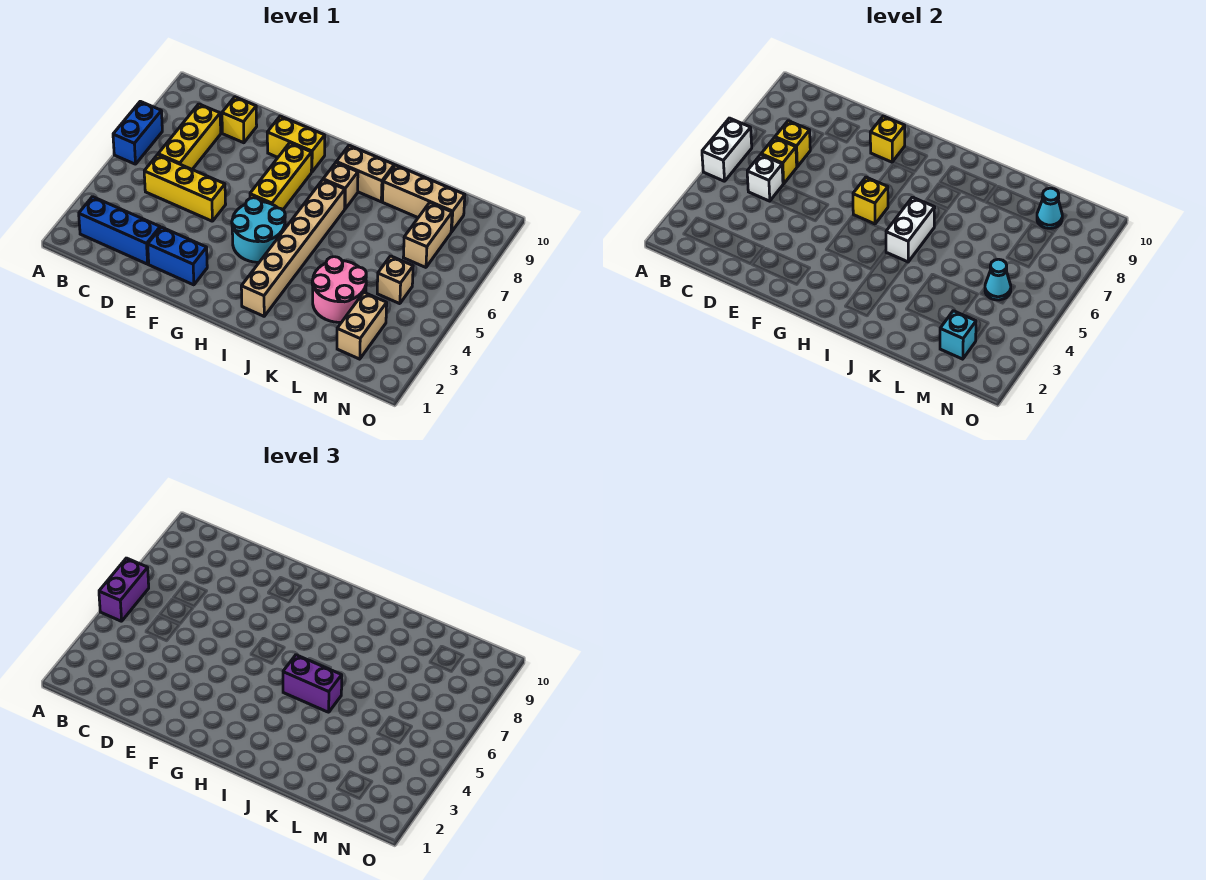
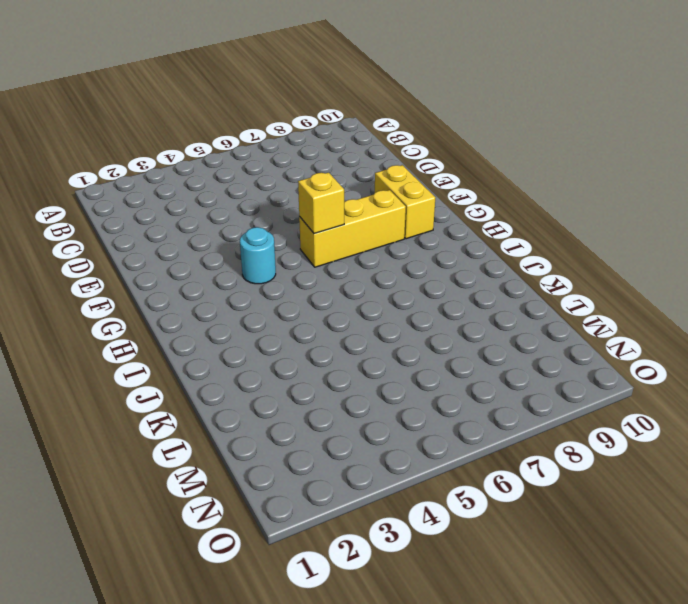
cyan round brick G4 level 1 -> cyan round brick G4:H5 level 1
none -> blue brick A6:A7 level 1
none -> blue brick B2:D2 level 1
none -> yellow brick C5:E5 level 1

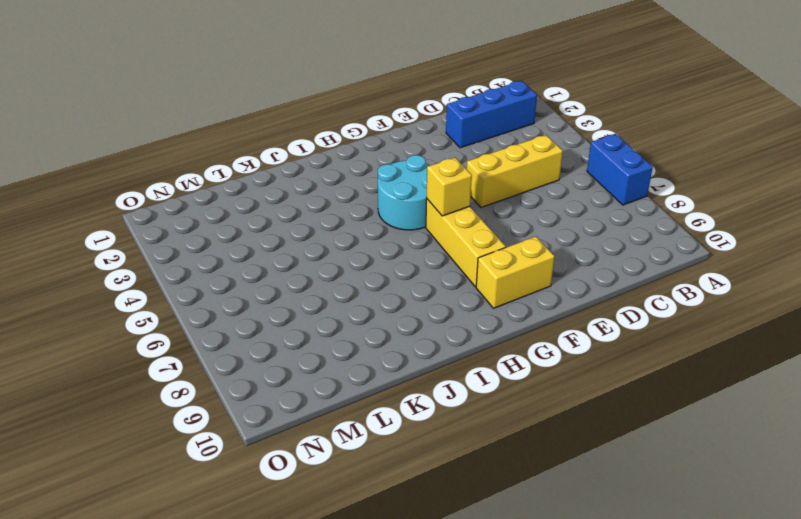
none -> yellow brick C6:C8 level 1
none -> yellow brick D9 level 1
none -> blue brick E2:F2 level 1

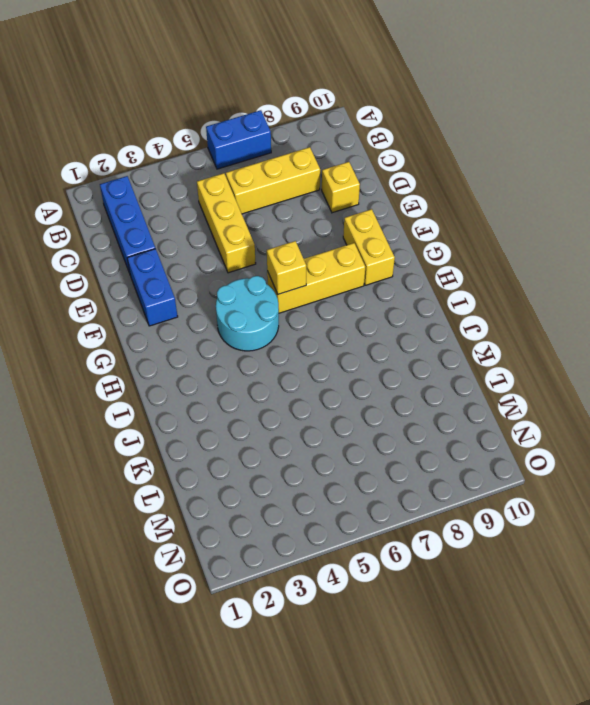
none -> tan brick I2:I7 level 1
none -> tan brick I8 level 1
none -> tan brick I9:J9 level 1

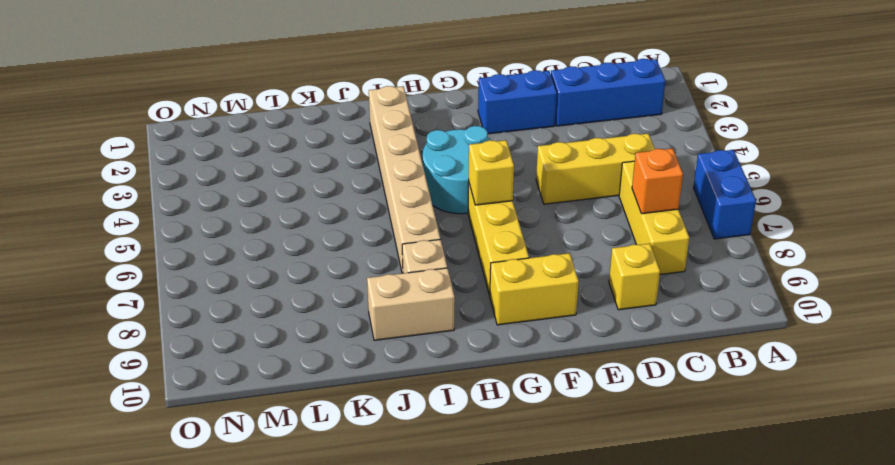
orange brick C7 level 2 -> yellow brick C7 level 2
none -> pink round brick K3:L4 level 1
none -> tan brick K9:M9 level 1
none -> tan brick M2:M3 level 1

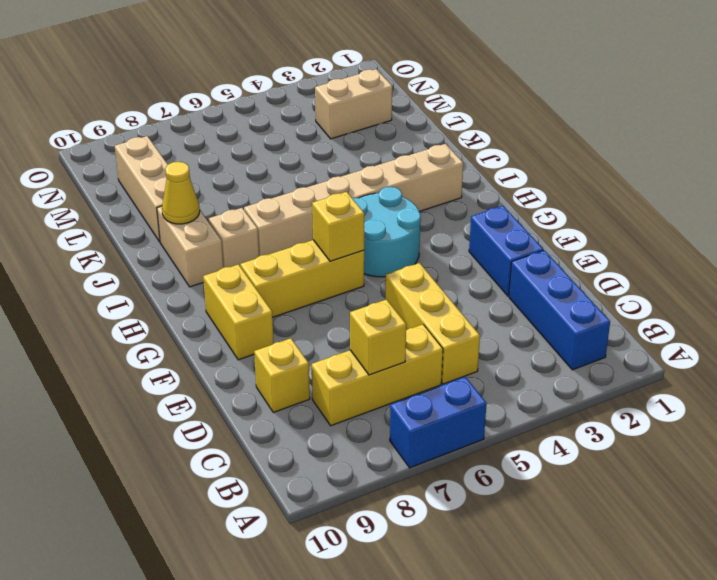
yellow cone J9 level 2 -> none
none -> pink round brick K3:L4 level 1
none -> tan brick M5 level 1
none -> tan brick M7:M8 level 1

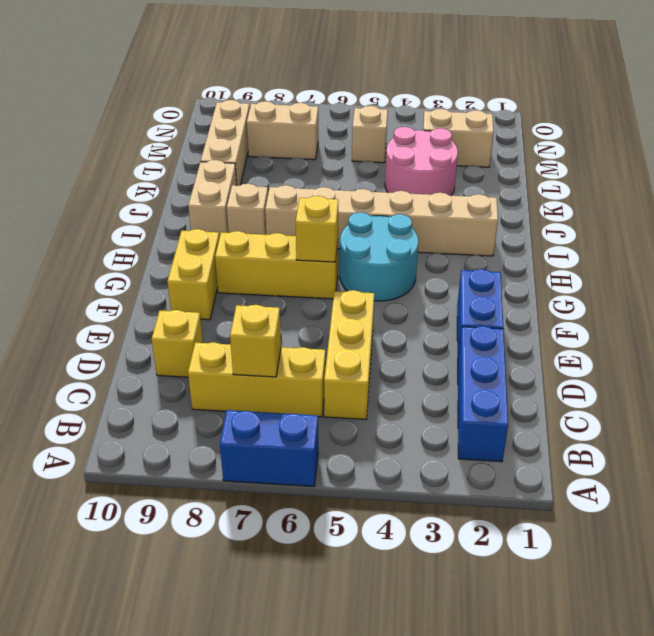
none -> white brick A5:A6 level 2
none -> white brick C5 level 2
none -> yellow brick C6 level 2

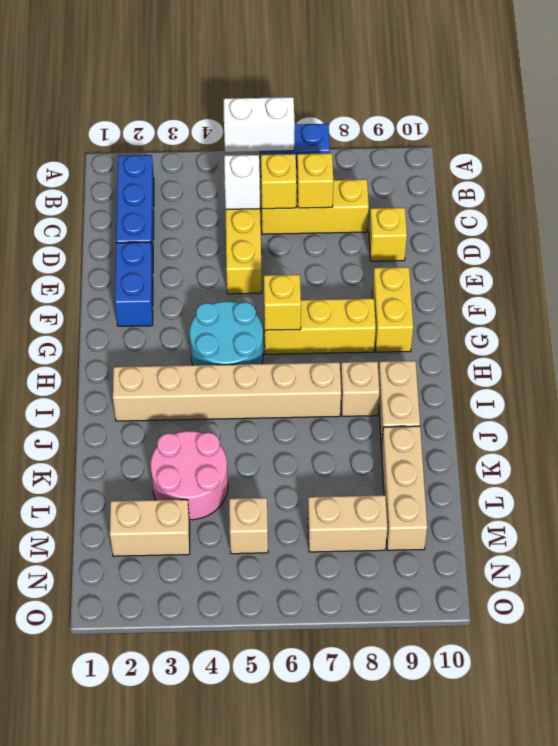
none -> yellow brick F9 level 2
none -> white brick I5:I6 level 2
none -> cyan brick M2 level 2

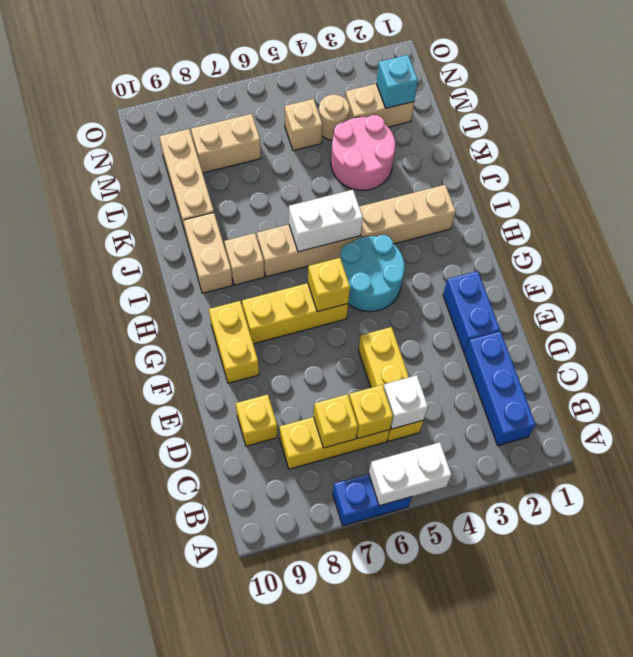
tan round brick M4 level 1 -> none
none -> yellow brick F9 level 2
none -> cyan cone M5 level 2
none -> cyan cone M9 level 2

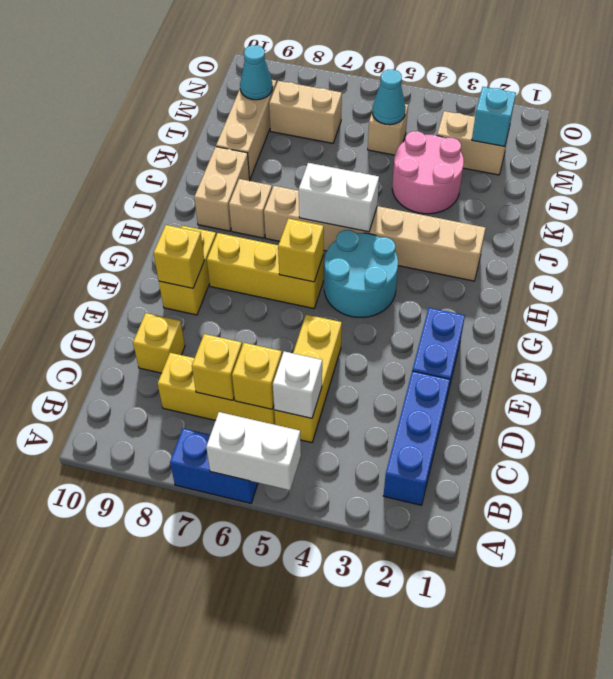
none -> purple brick A5:A6 level 3
none -> purple brick I5:J5 level 3

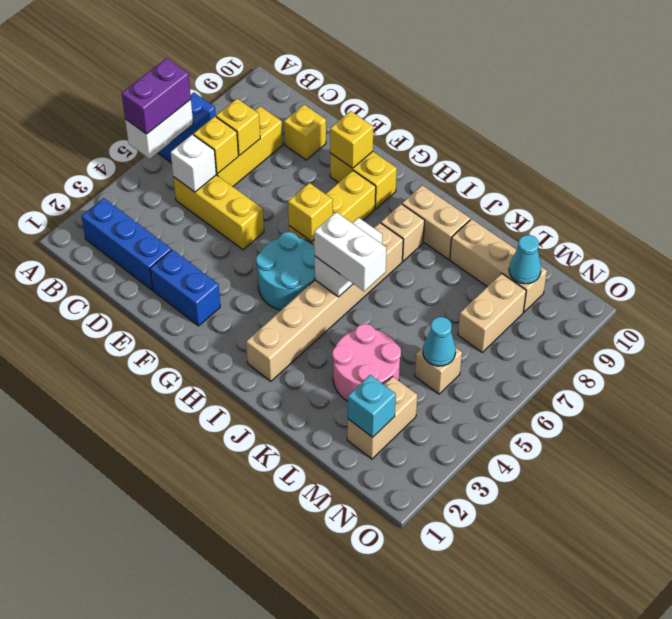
white brick I5:J5 level 3 -> purple brick I5:J5 level 3

